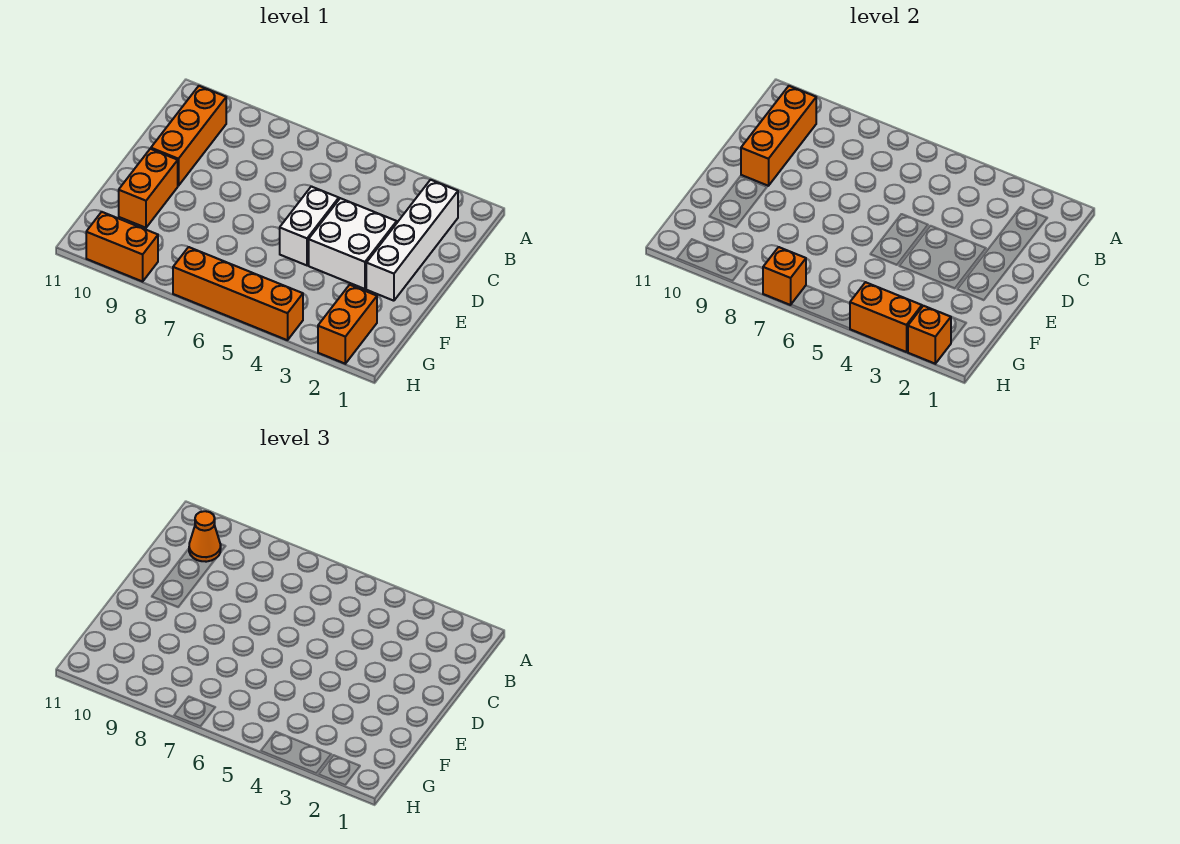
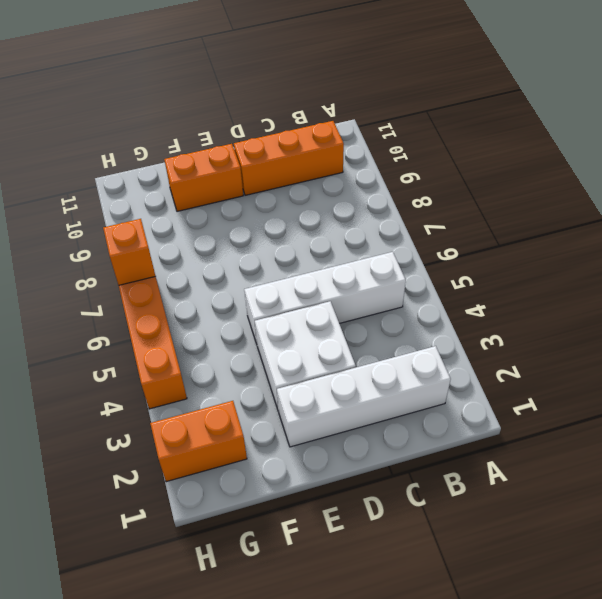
white brick B5:E5 level 1 -> white brick D5:E5 level 1
none -> orange brick H9:H10 level 1
none -> orange brick B10:D10 level 2
none -> orange brick H2 level 2

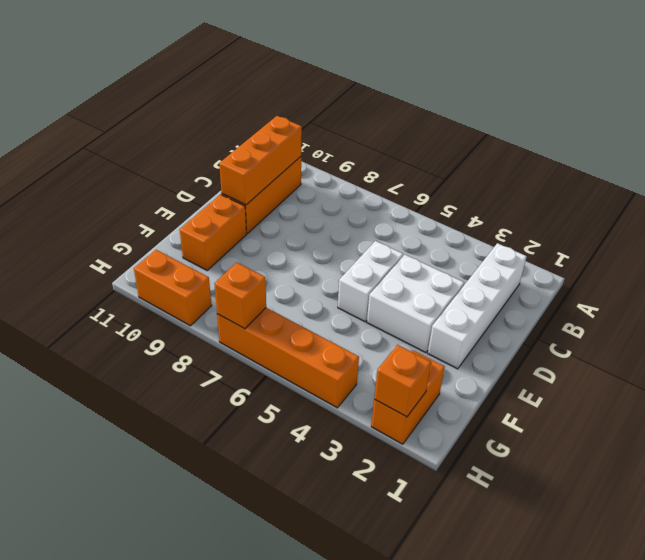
none -> orange brick H3:H4 level 2
none -> orange cone B10 level 3

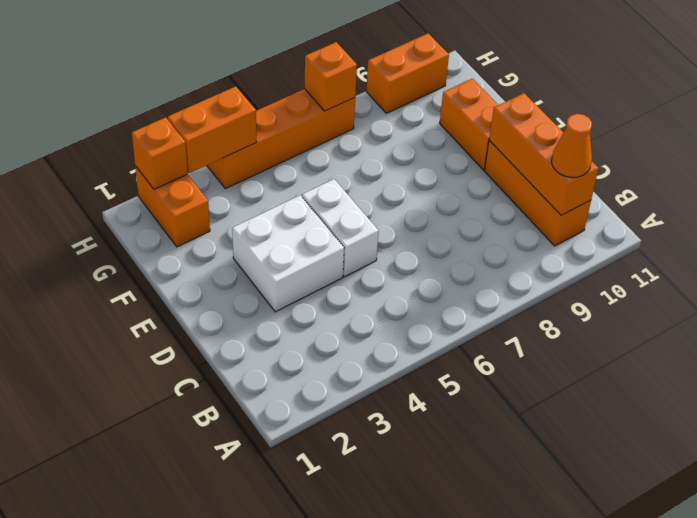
none -> white brick B2:E2 level 1

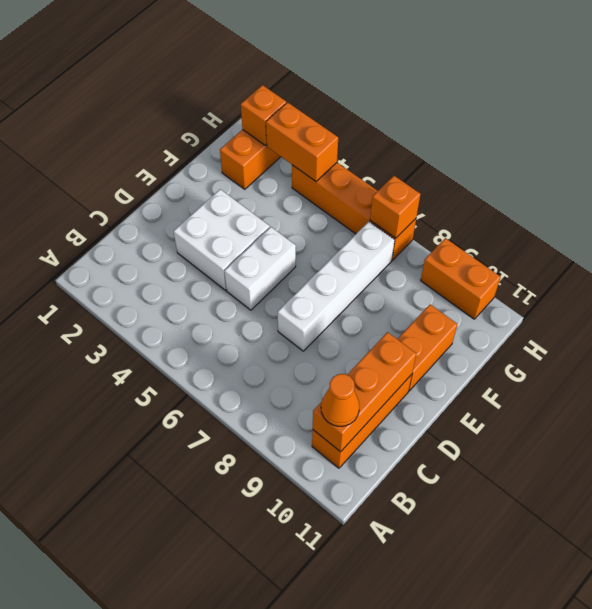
white brick D7:G7 level 1 -> white brick B2:E2 level 1

